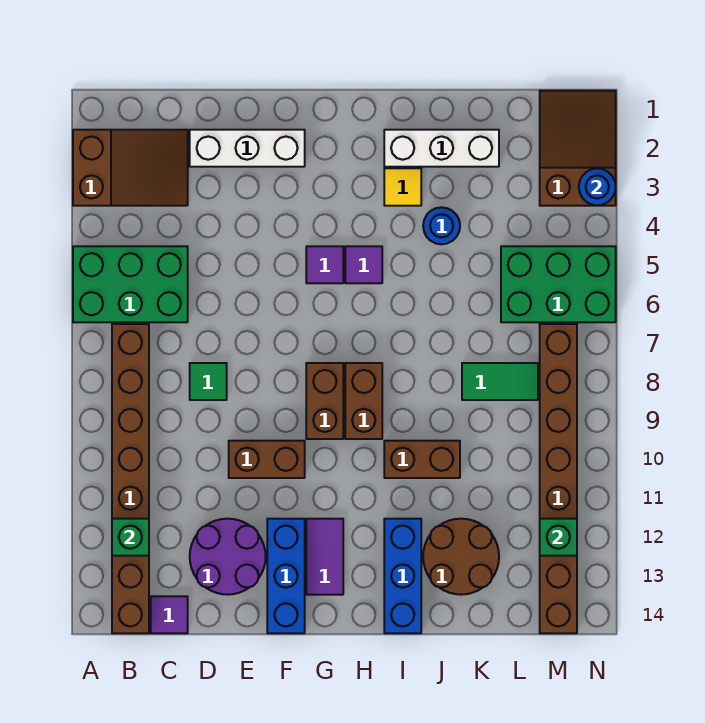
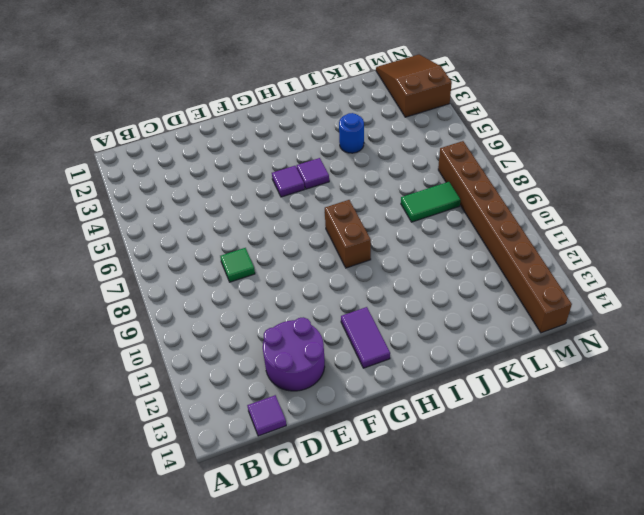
none -> brown slope A2:C3 level 1 top A
none -> green brick A5:C6 level 1
none -> brown brick B7:B14 level 1

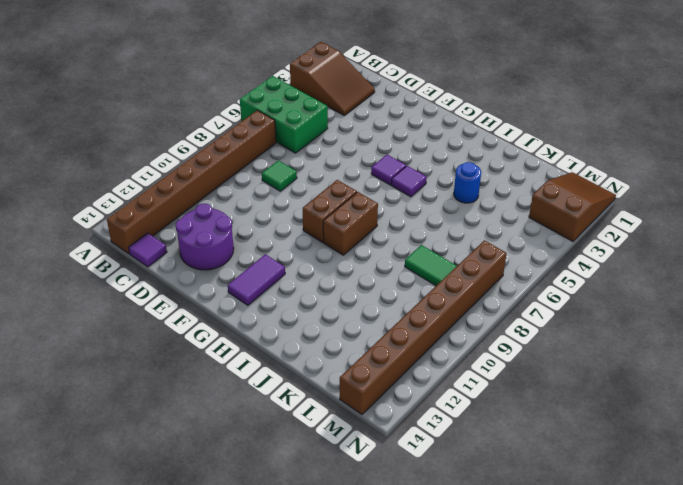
none -> white brick D2:F2 level 1
none -> brown brick E10:F10 level 1
none -> blue brick F12:F14 level 1

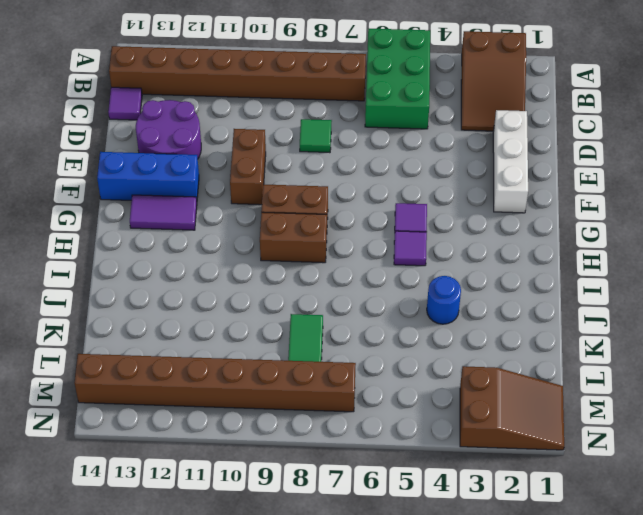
none -> white brick I2:K2 level 1
none -> yellow tile I3 level 1
none -> brown brick I10:J10 level 1

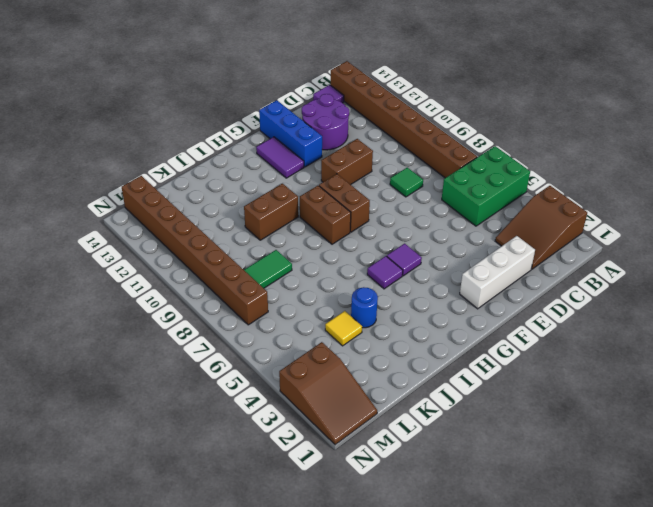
yellow tile K4 level 1 -> yellow tile I3 level 1
none -> white brick I2:K2 level 1
none -> blue brick I12:I14 level 1
none -> brown round brick J12:K13 level 1

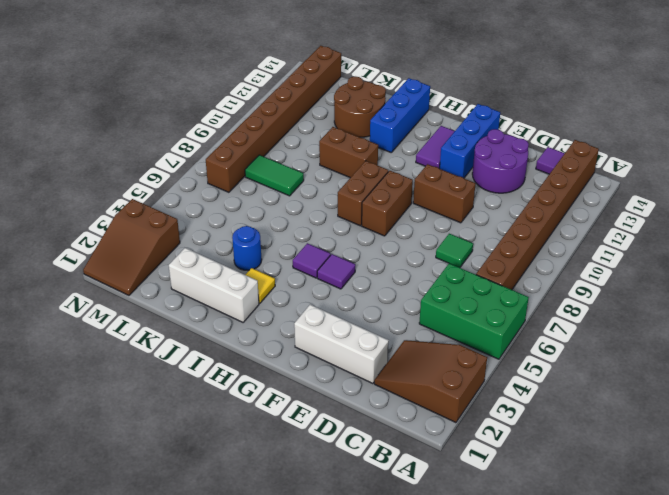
none -> green brick L5:N6 level 1
none -> green brick B12 level 2
none -> green brick M12 level 2

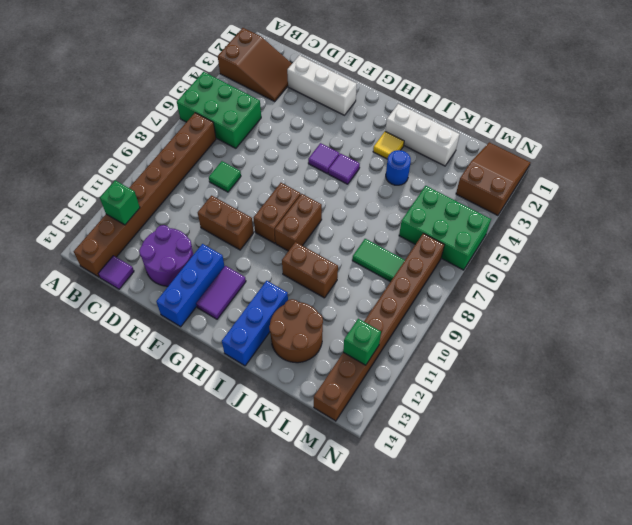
none -> blue round brick N3 level 2

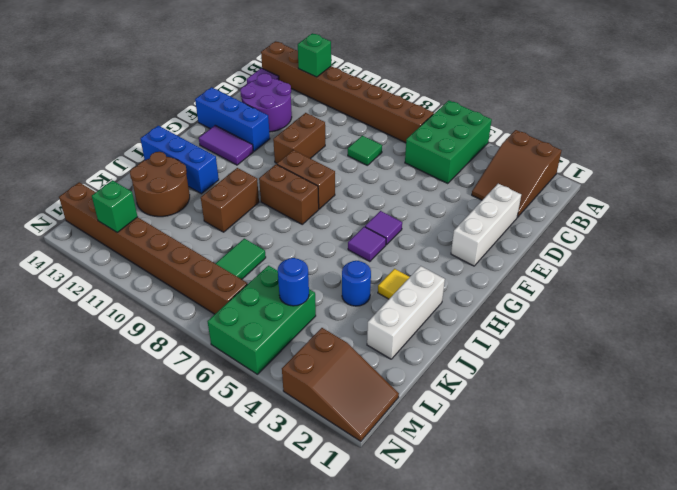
blue round brick L5 level 2 -> blue round brick N3 level 2

